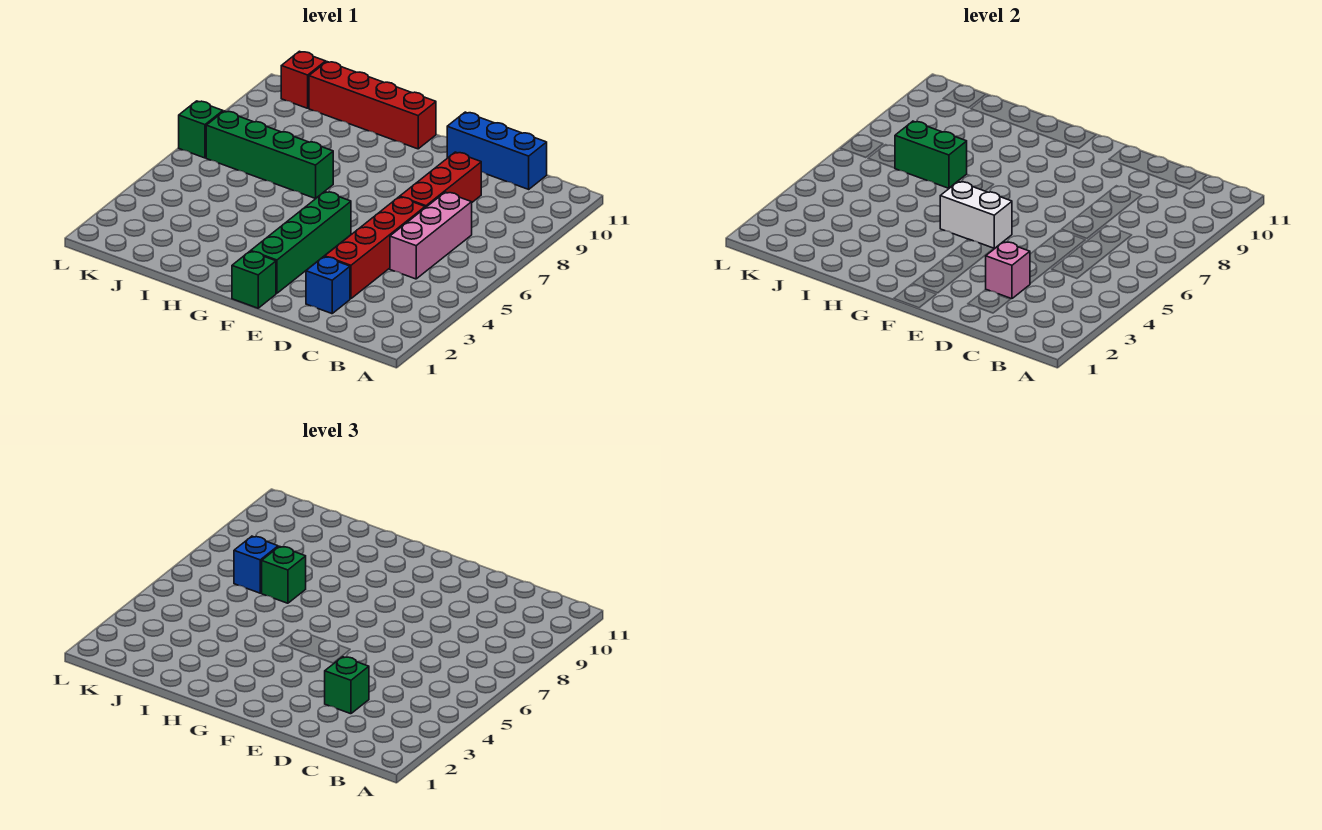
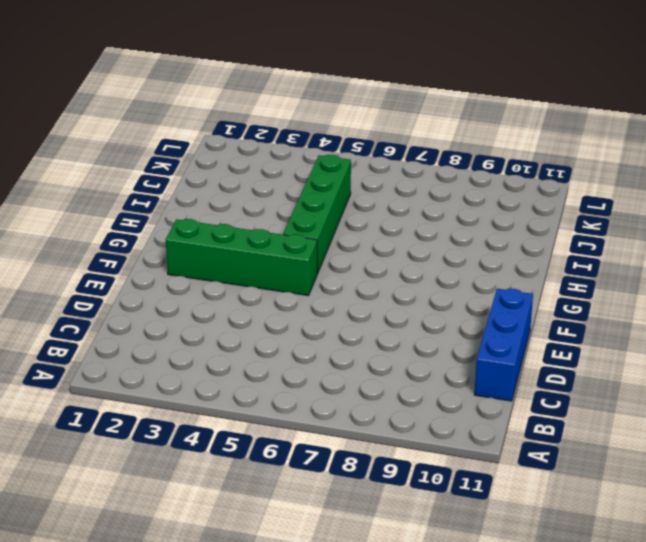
green brick G5:J5 level 1 -> green brick H7:K7 level 1
none -> pink brick C5:C7 level 1
none -> blue brick D2 level 1
none -> red brick D3:D6 level 1

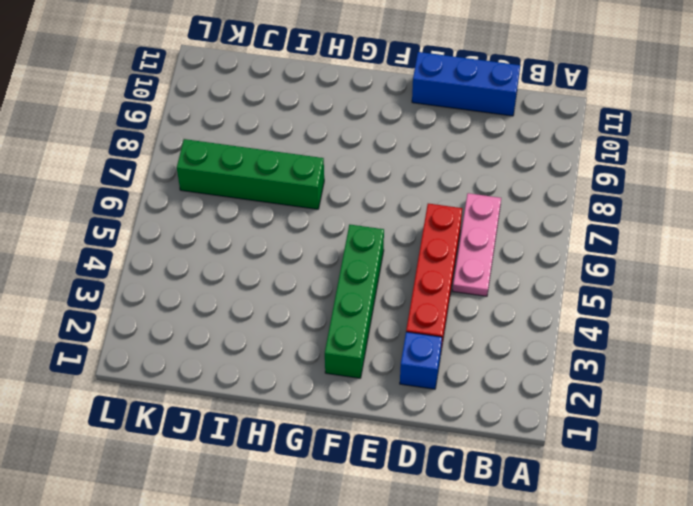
pink plate C5:C7 level 1 -> pink brick C5:C7 level 1
none -> red brick D7:D9 level 1
none -> green brick F1 level 1
none -> red brick G11:J11 level 1

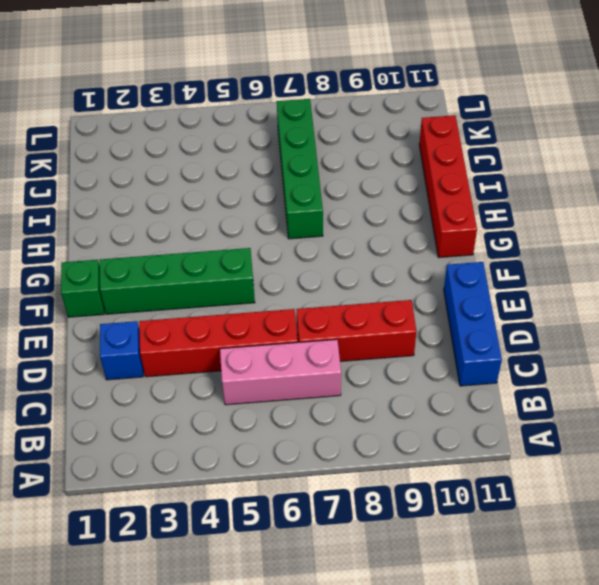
none -> red brick K11 level 1
none -> green brick L7 level 1
none -> pink brick D3 level 2

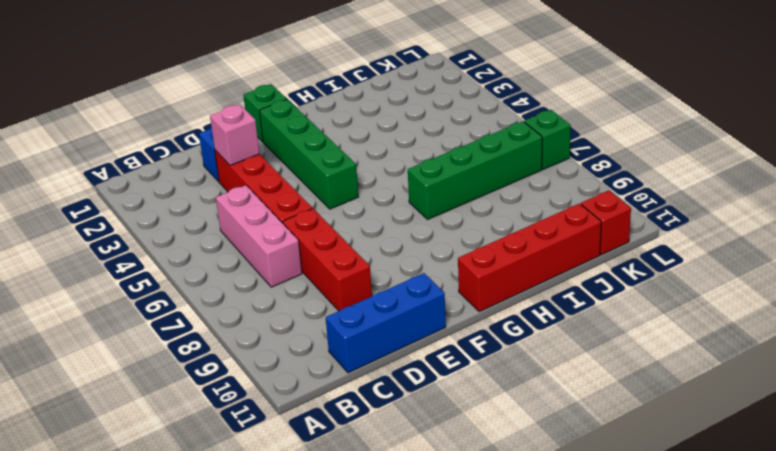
none -> white brick F5:G5 level 2
none -> green brick I7:J7 level 2
none -> green brick D3 level 3

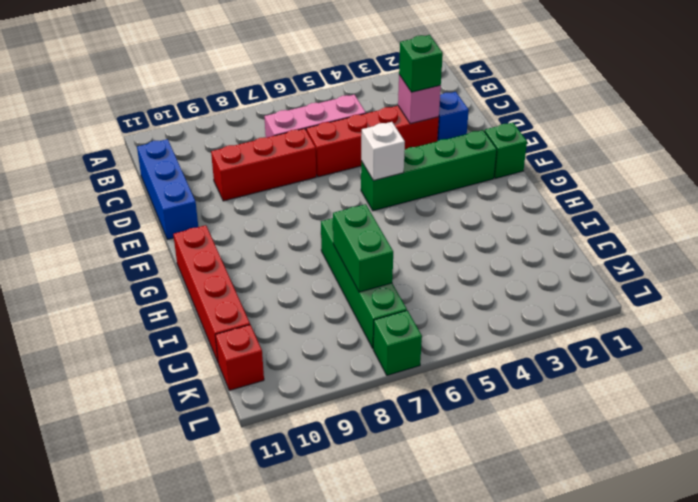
white brick F5 level 2 -> white brick F5:G5 level 2
none -> green brick I7 level 3
none -> blue brick J7 level 3

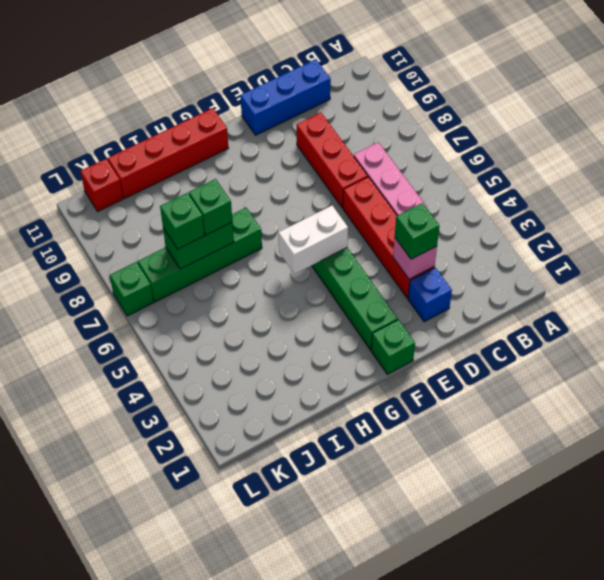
green brick J7 level 3 -> blue brick J7 level 3

